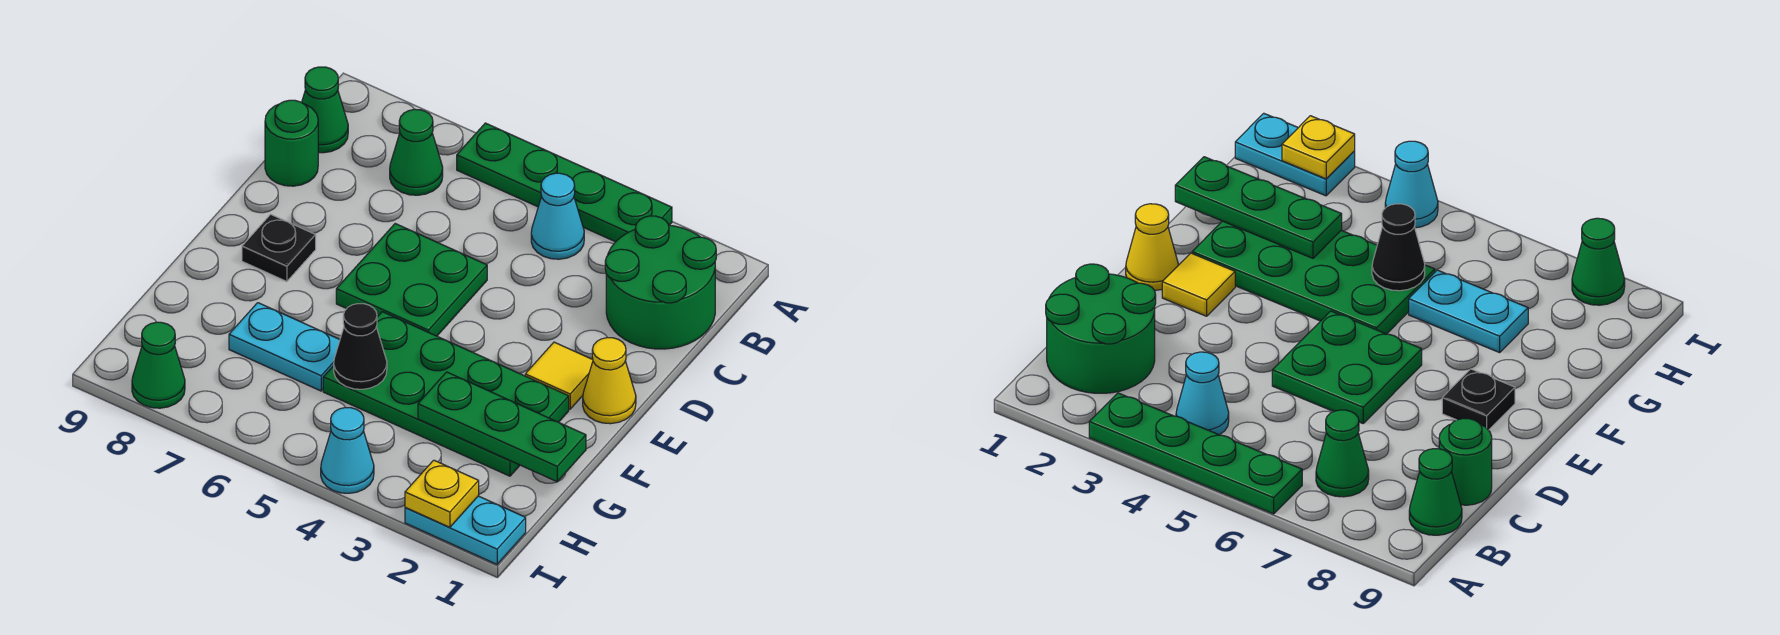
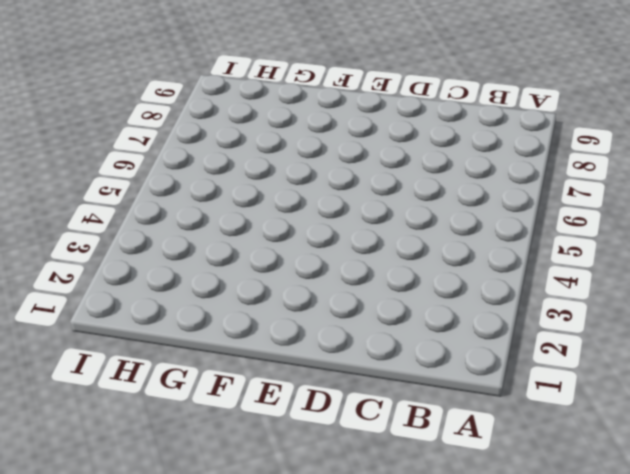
none -> green plate A3:A6 level 1
none -> green round brick B1:C2 level 1
none -> cyan cone B4 level 1

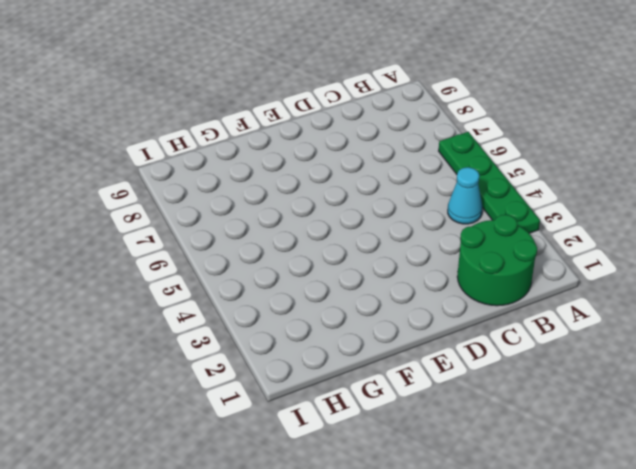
none -> green cone B7 level 1
none -> green cone B9 level 1
none -> green round brick C9 level 1

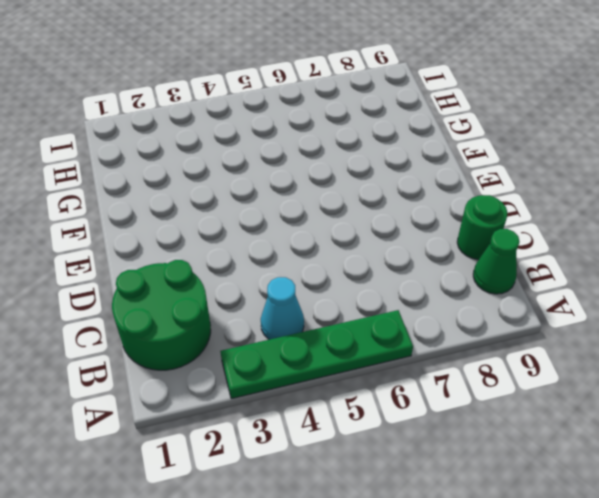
none -> green cone B7 level 1
none -> green plate D5:E6 level 1
none -> yellow cone E1 level 1

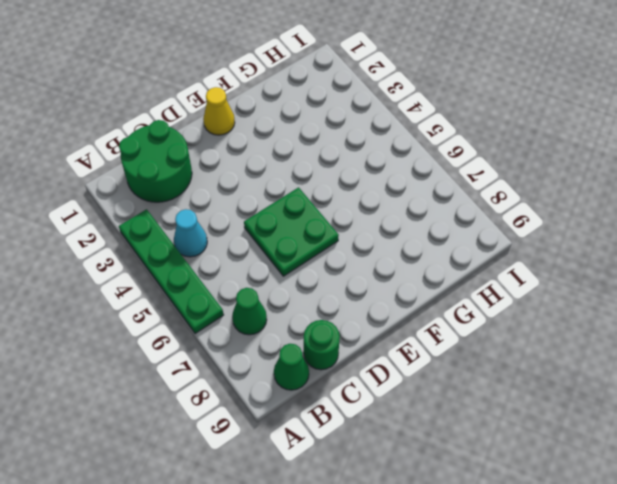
none -> yellow tile E2 level 1
none -> black plate E8 level 1
none -> green plate F2:G5 level 1

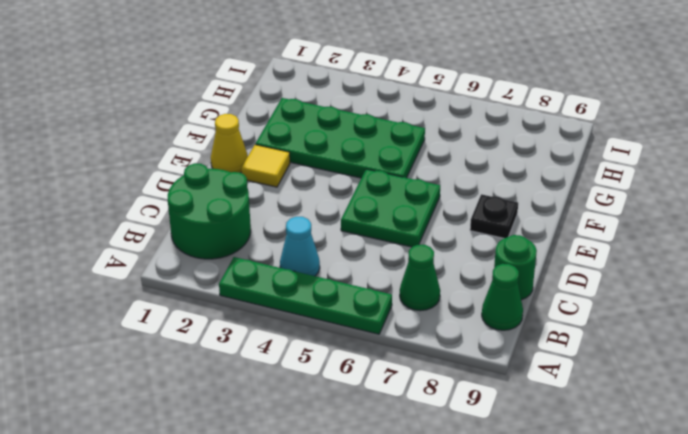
none -> cyan plate G6:G7 level 1
none -> cyan plate I1:I2 level 1
none -> cyan cone I4 level 1

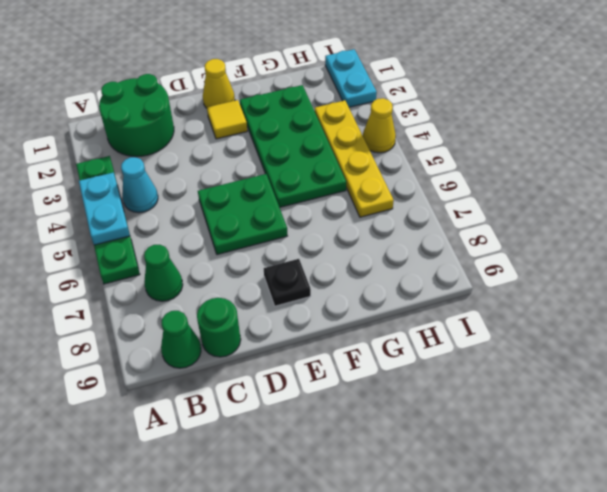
cyan plate A4:A5 level 2 -> cyan plate G6:G7 level 1
yellow plate H3:H6 level 1 -> none
yellow cone I4 level 1 -> cyan cone I4 level 1
none -> green cone I8 level 1
none -> green plate G1:G3 level 2
none -> black cone G5 level 2

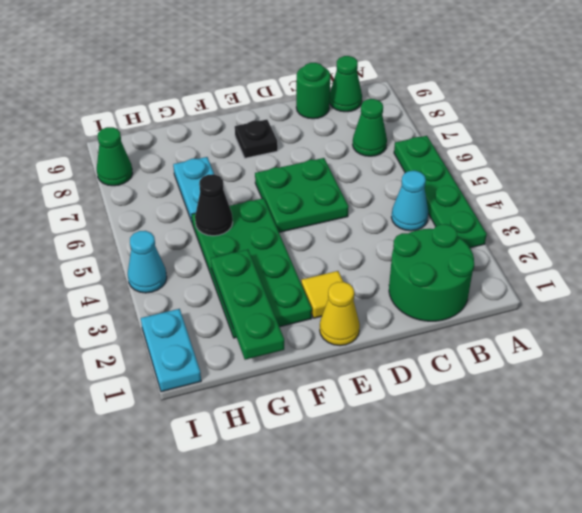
none -> yellow plate I2 level 2

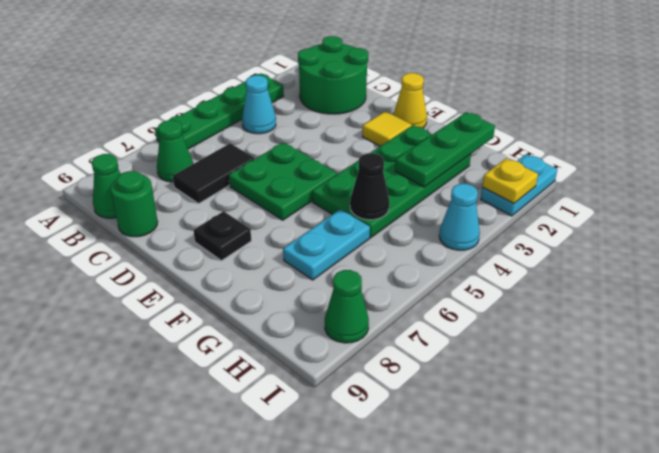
black tile C6:C7 level 1 -> none

